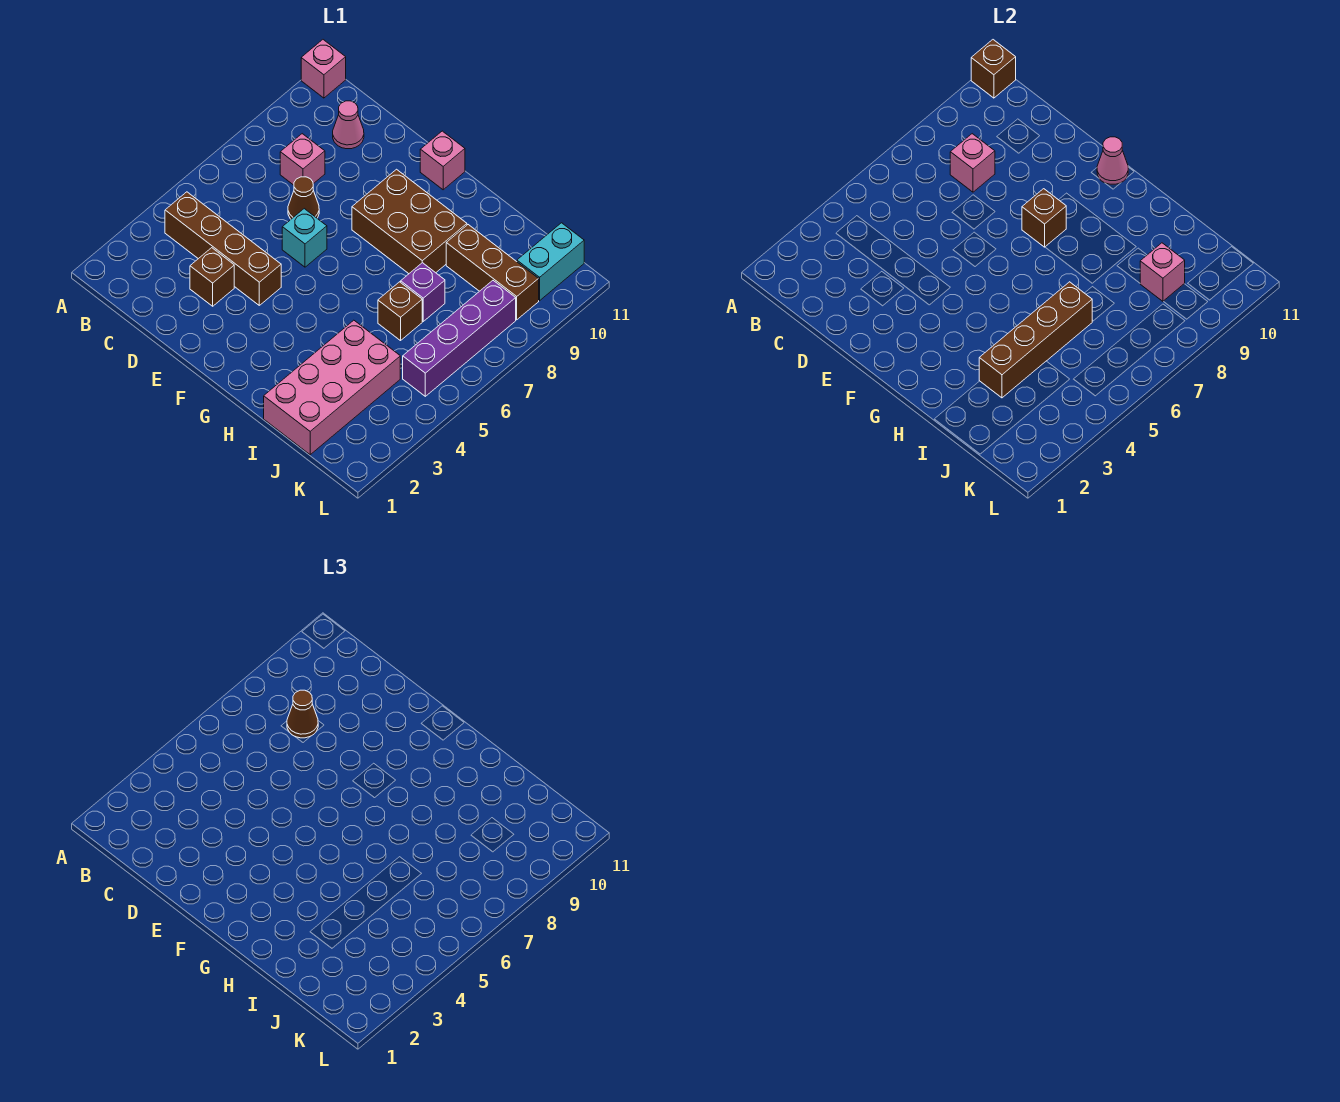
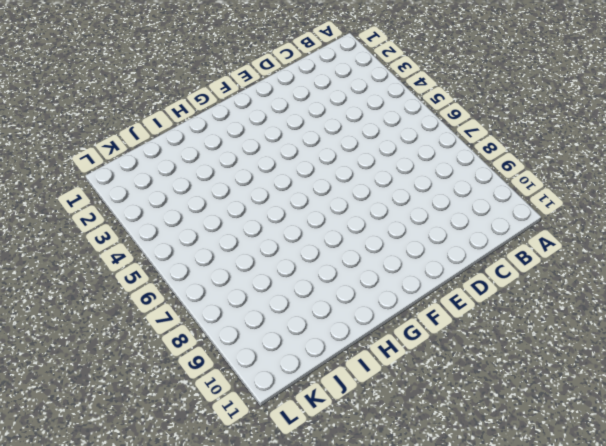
none -> pink brick A11 level 1
none -> brown brick B4:E4 level 1
none -> pink brick C8 level 1

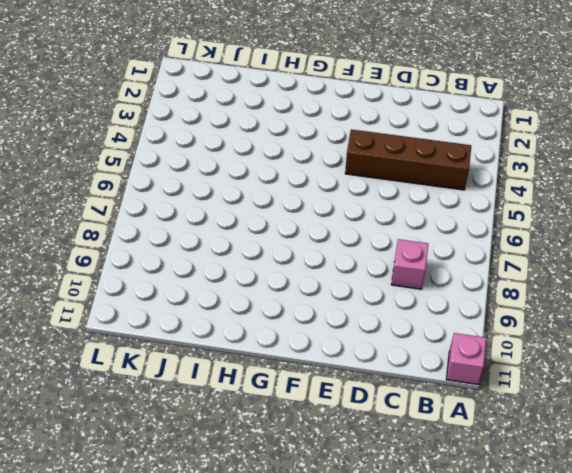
none -> pink cone C10 level 1
none -> brown brick D3 level 1
none -> brown cone D7 level 1

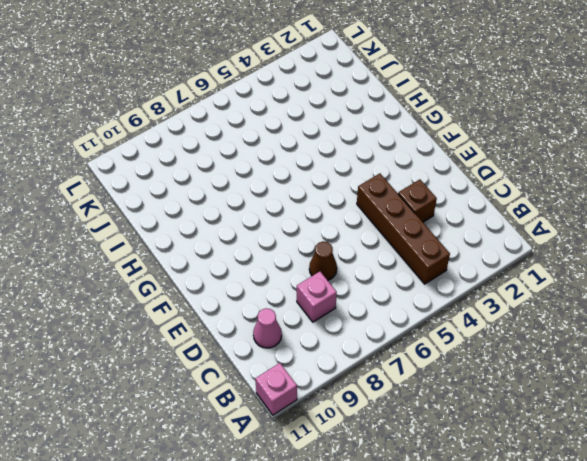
none -> cyan brick E6 level 1
none -> brown brick F8:H9 level 1
none -> pink brick F11 level 1

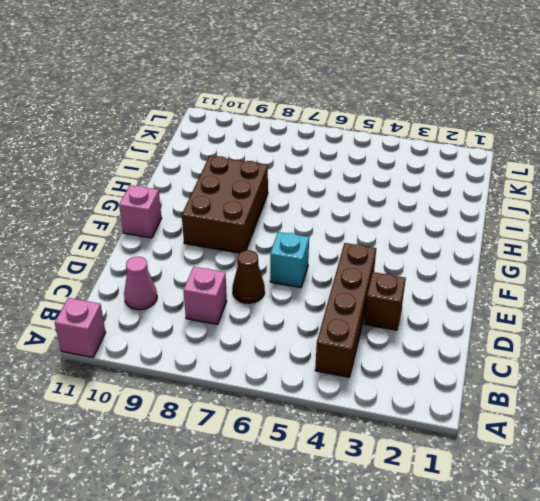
none -> pink brick I1:J4 level 1
none -> brown brick I6 level 1
none -> purple brick I7 level 1

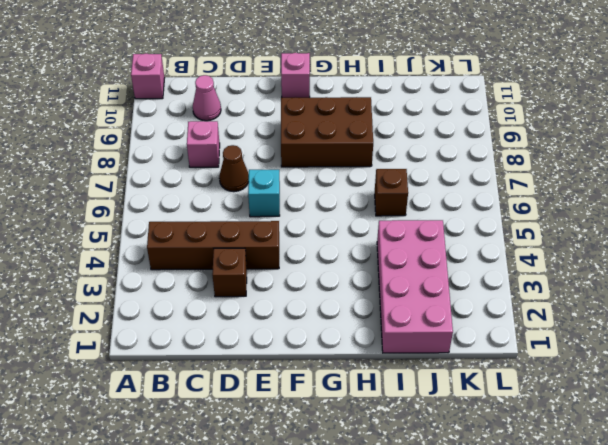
none -> purple brick I7 level 1
none -> brown brick I9:K9 level 1
none -> purple brick K5:K8 level 1

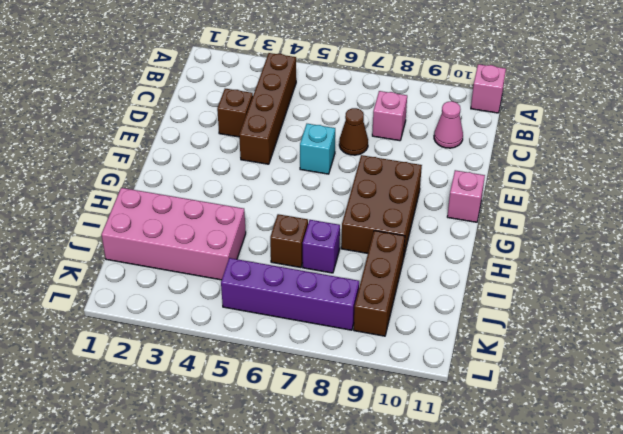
none -> cyan brick K10:K11 level 1
none -> brown brick A11 level 2
none -> pink brick C8 level 2

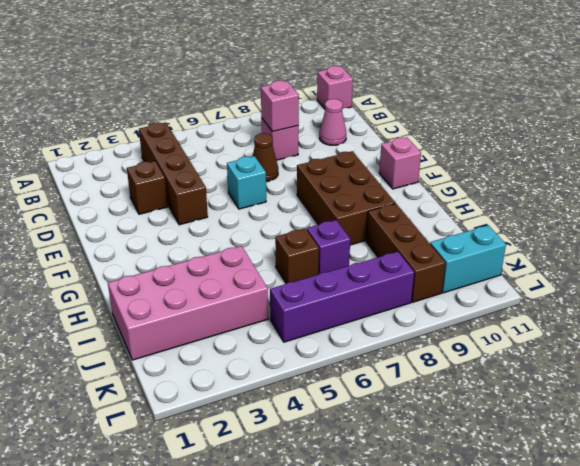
none -> brown brick A11 level 2
none -> brown brick F8 level 2
none -> pink cone F11 level 2

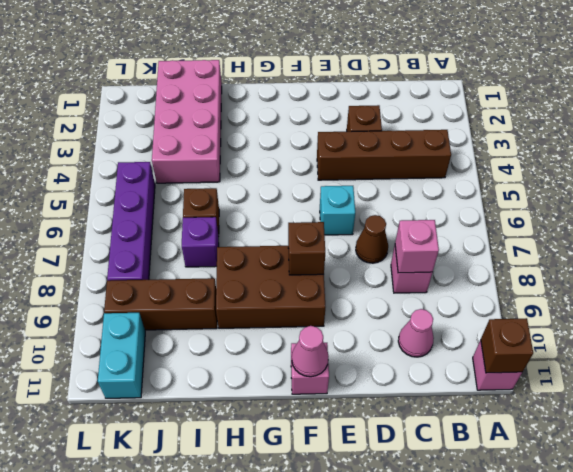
none -> brown brick I3:I6 level 2
none -> pink brick J9 level 2
none -> brown cone C8 level 3

